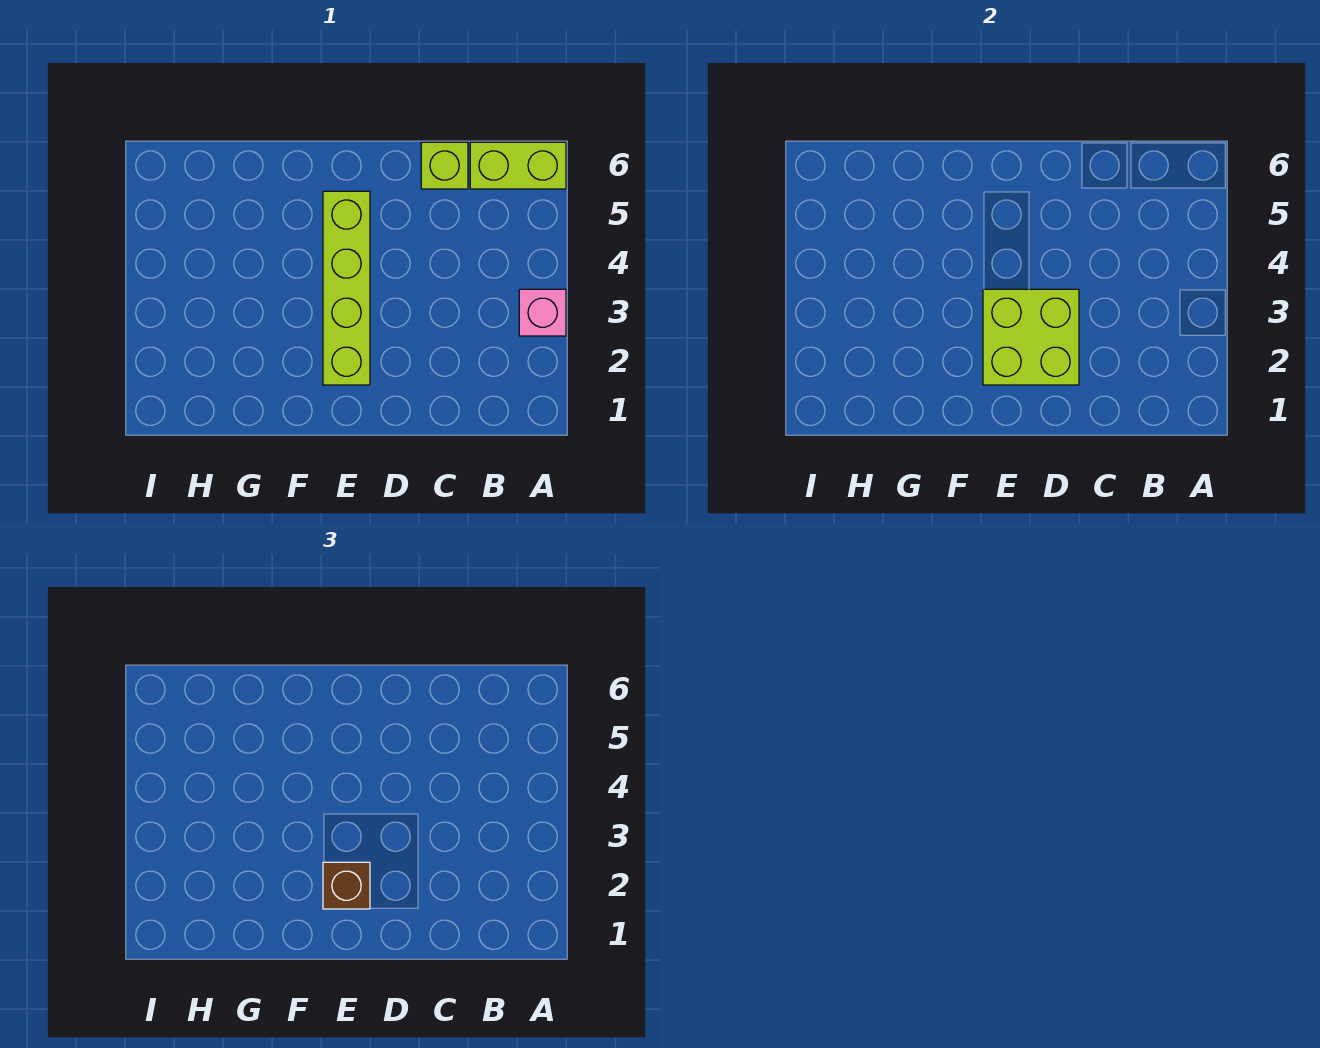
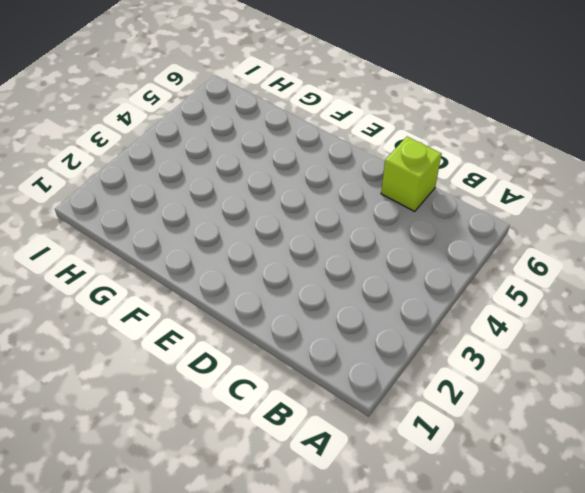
none -> pink brick A3 level 1
none -> lime brick A6:B6 level 1

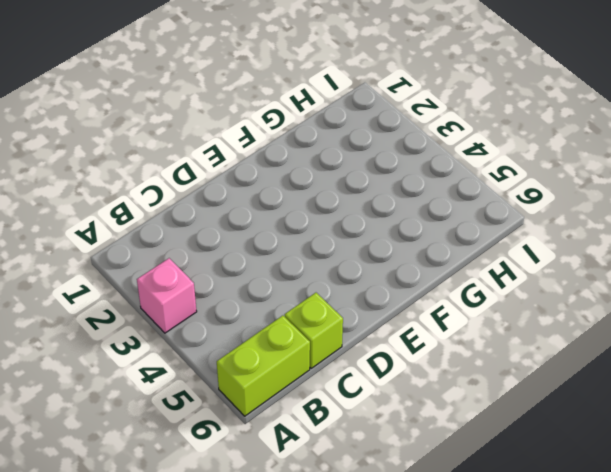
none -> lime brick E2:E5 level 1
none -> lime brick D2:E3 level 2

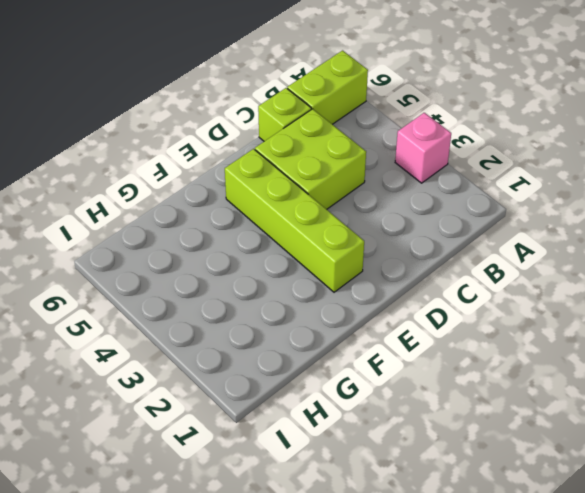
lime brick C4:D5 level 1 -> lime brick D2:E3 level 2
none -> brown brick E2 level 3

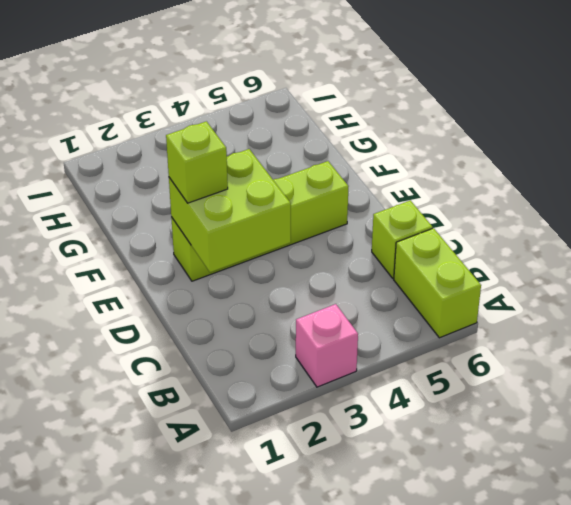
lime brick E2 level 3 -> brown brick E2 level 3

